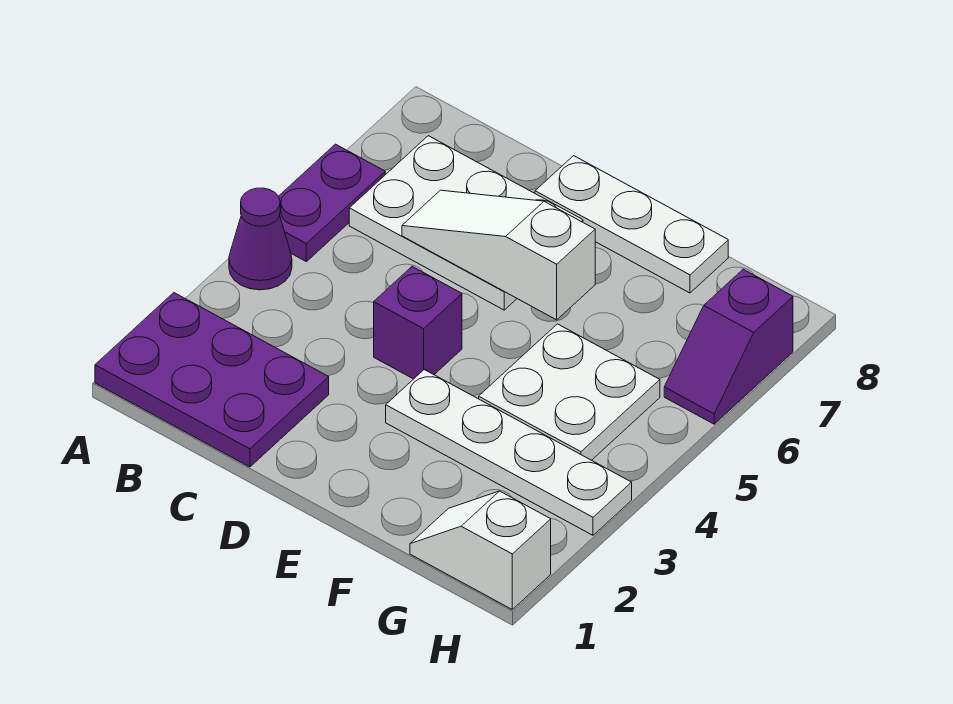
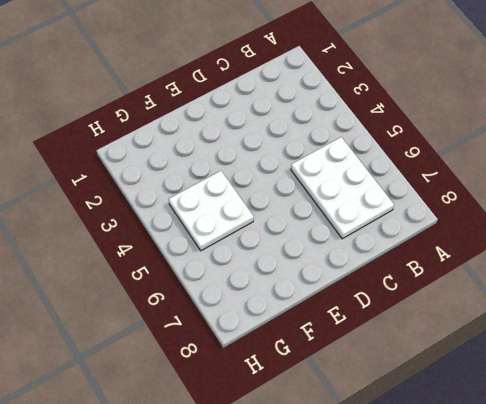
white plate B5:C7 level 1 -> white plate B6:D7 level 1
none -> purple plate A1:C2 level 1
none -> purple cone A4 level 1

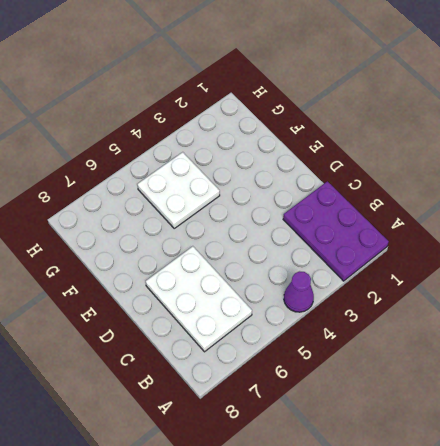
none -> purple plate A5:A6 level 1
none -> purple brick D4 level 1

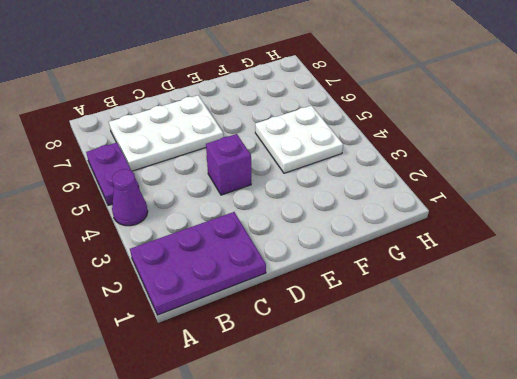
none -> white plate D8:F8 level 1
none -> white plate E3:H3 level 1

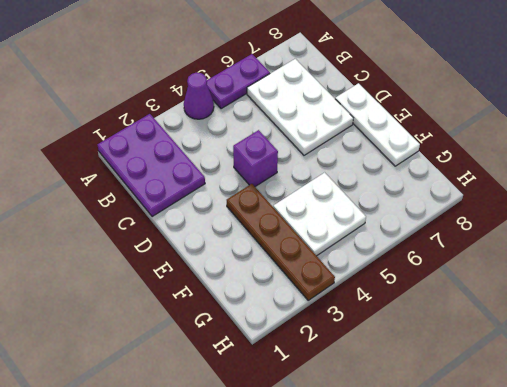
brown plate E3:H3 level 1 -> white plate E3:H3 level 1
none -> white slope G1:H1 level 1 top H
none -> purple slope H6:H7 level 1 top 7

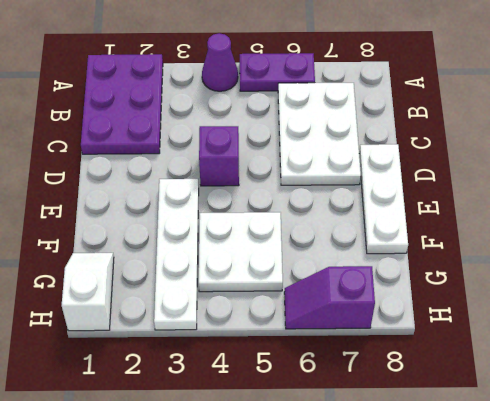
none -> white slope C6:E6 level 2 top E

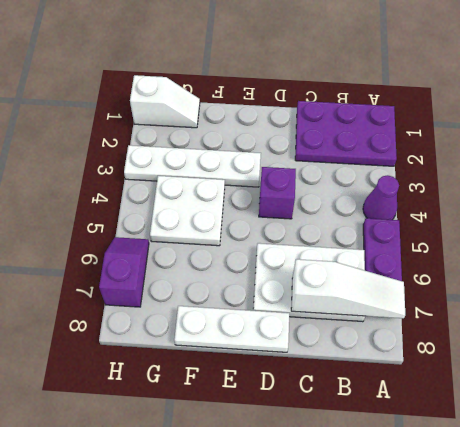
white slope A7:C7 level 2 top C -> white slope C6:E6 level 2 top E

